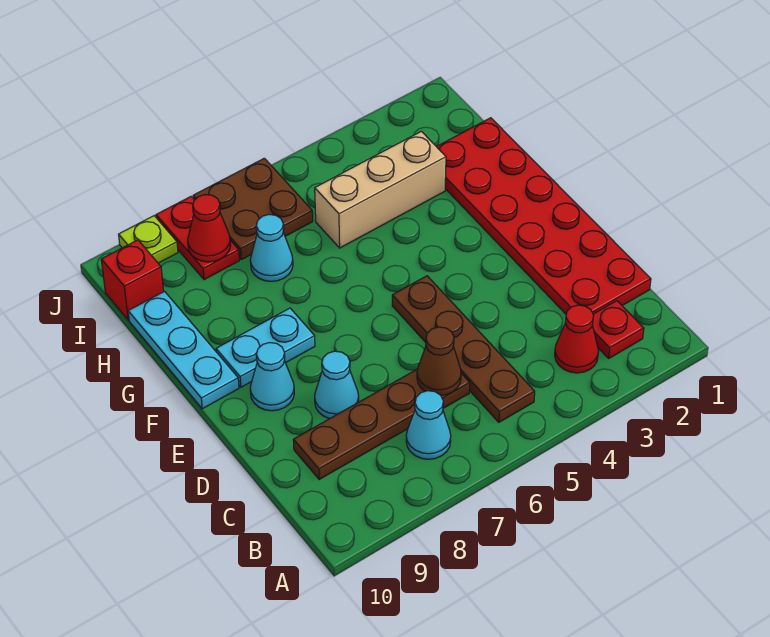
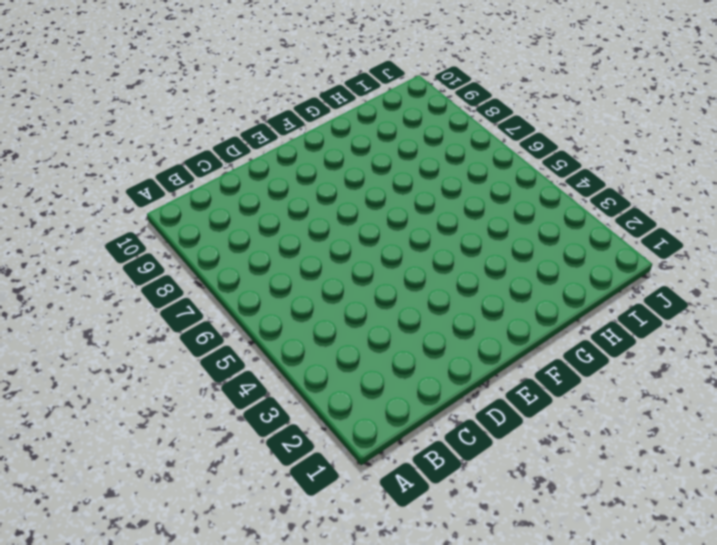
none -> red plate B2 level 1
none -> red cone B3 level 1
none -> brown plate B5:E5 level 1

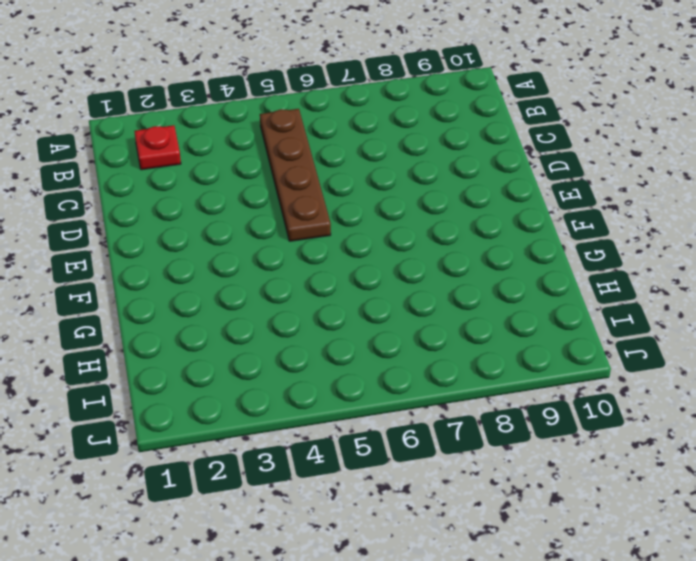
none -> red cone B3 level 1
none -> cyan cone B7 level 1
none -> red plate C1:H2 level 1

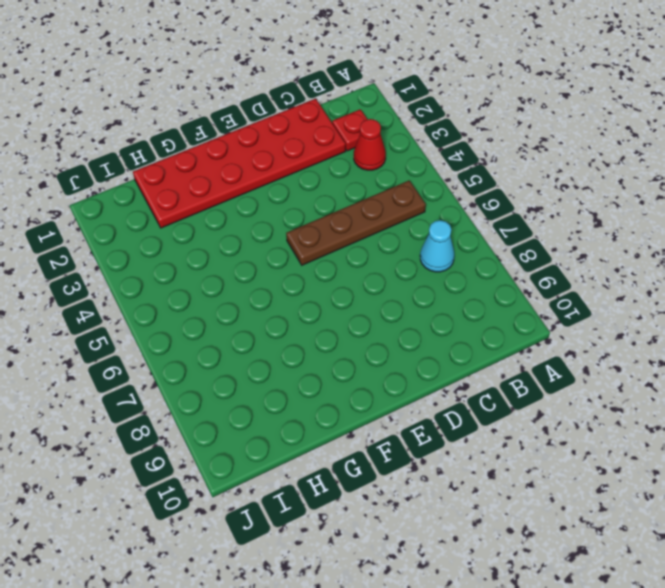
none -> brown plate C6:C9 level 1
none -> cyan cone D8 level 1
none -> cyan cone E9 level 1

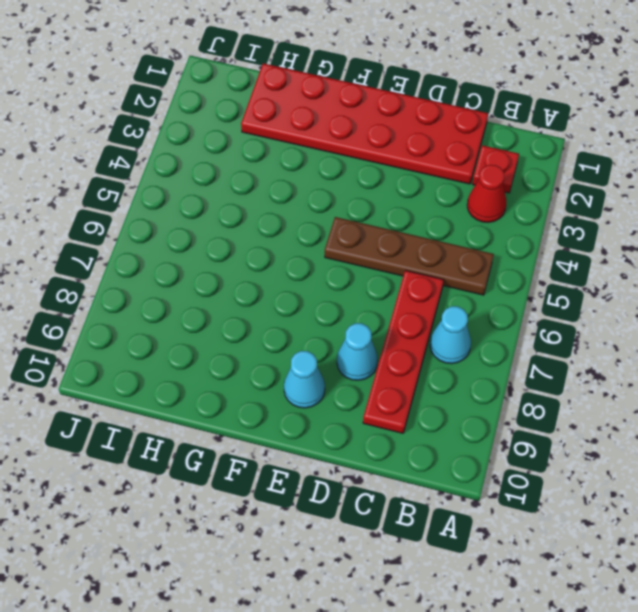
red plate C6:C9 level 1 -> brown plate C6:C9 level 1
none -> cyan plate F8:F9 level 1
none -> cyan plate F10:H10 level 1
none -> tan brick H3:H5 level 1

